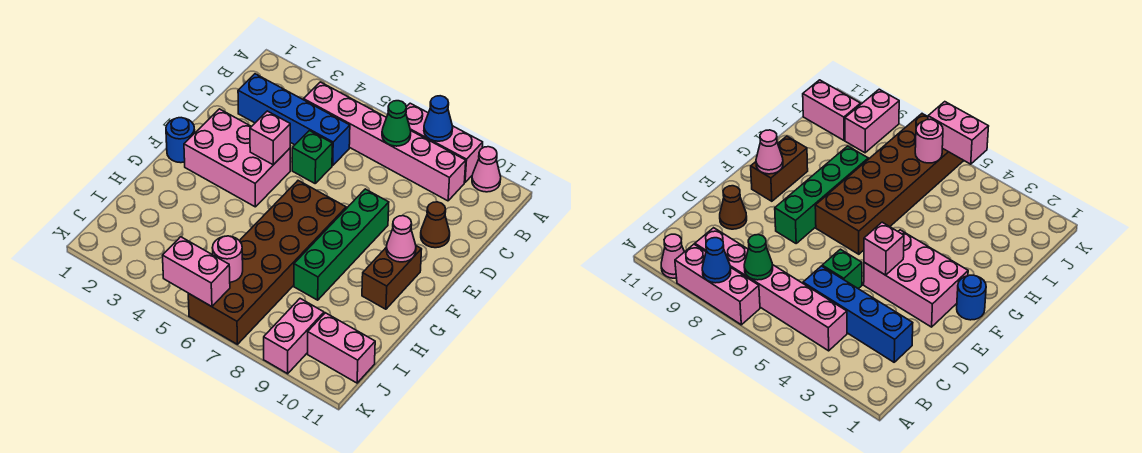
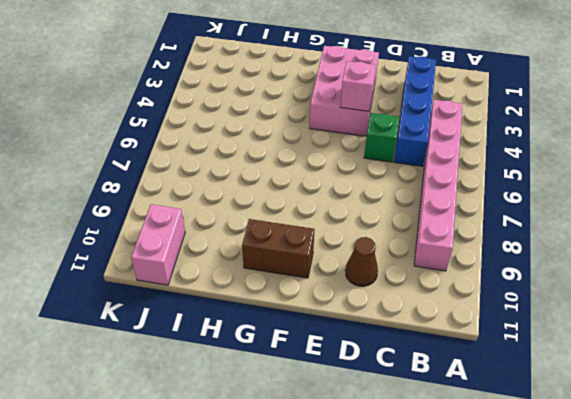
none -> pink brick A7:A9 level 1
none -> pink cone A10 level 1
none -> green brick E8:H8 level 1

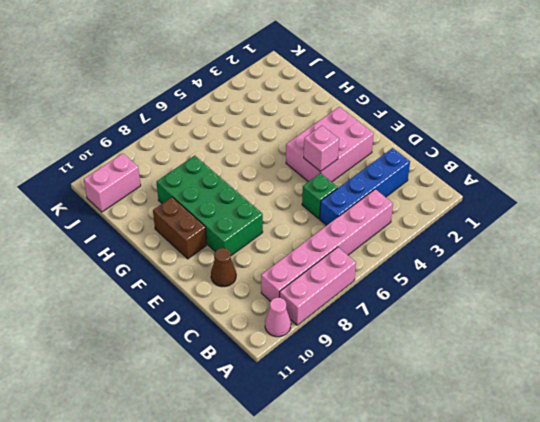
green brick E8:H9 level 1 -> green brick E8:H8 level 1
none -> blue round brick F1 level 1
none -> brown brick F6:K7 level 1
none -> pink brick J9:K9 level 1

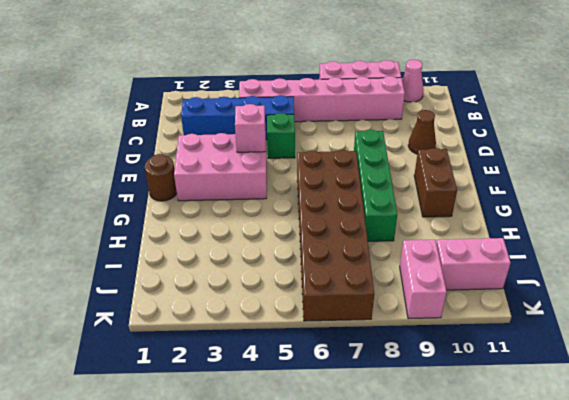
brown round brick F1 level 1 -> blue round brick F1 level 1
none -> blue cone A8 level 2
none -> green cone B7 level 2
none -> pink cone F10 level 2

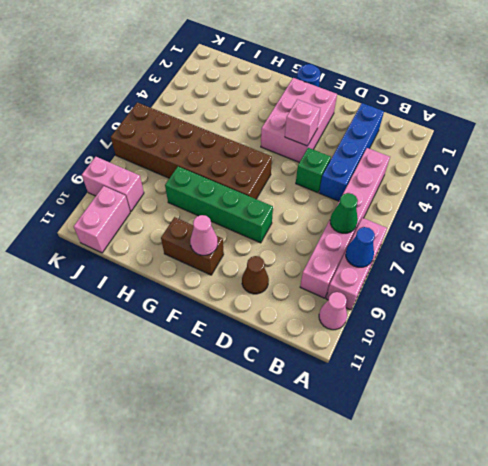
none -> pink round brick J6 level 2
none -> pink brick K5:K6 level 2

